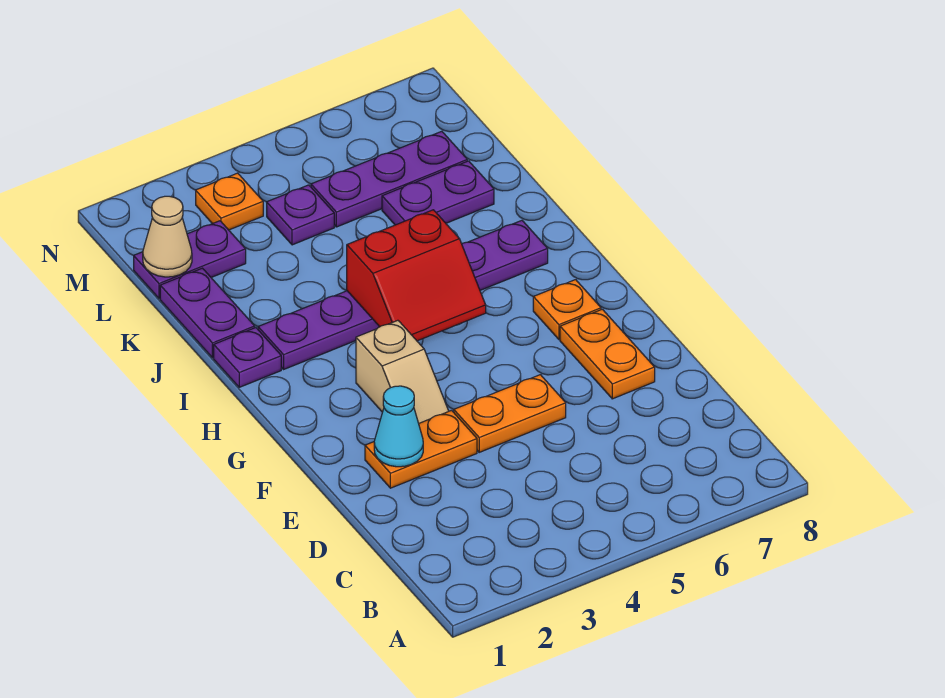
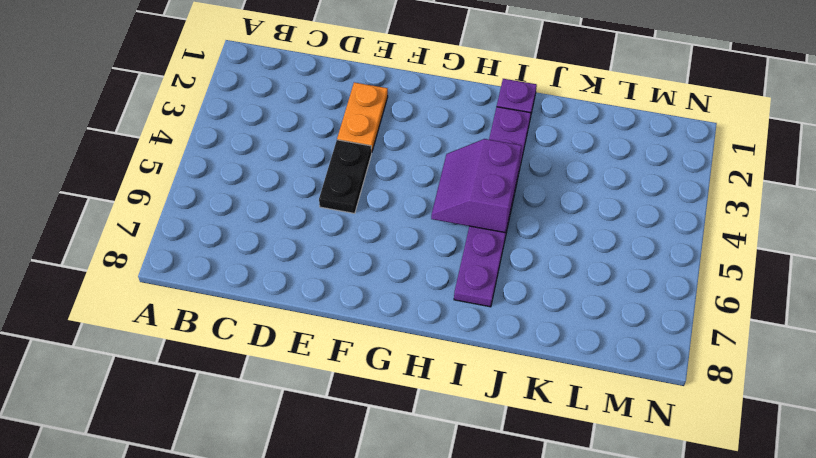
black plate E4:E5 level 1 -> orange plate E4:E5 level 1
purple slope H4:I5 level 2 top I -> red slope H4:I5 level 2 top I
none -> orange plate E7:F7 level 1
none -> tan slope F3:G3 level 1 top G
none -> orange plate G7 level 1

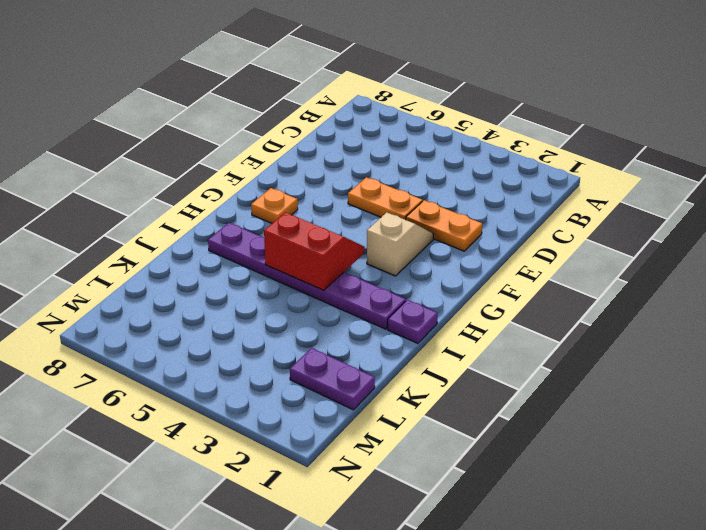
none -> orange plate E7:F7 level 1
none -> purple plate J1:K1 level 1
none -> purple plate K6:K7 level 1

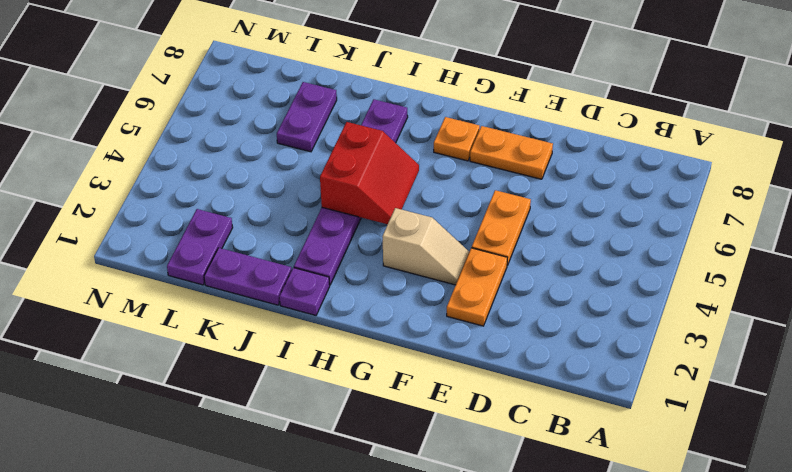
none -> purple plate L4 level 1
none -> purple plate L5:L7 level 1
none -> orange plate M3 level 1

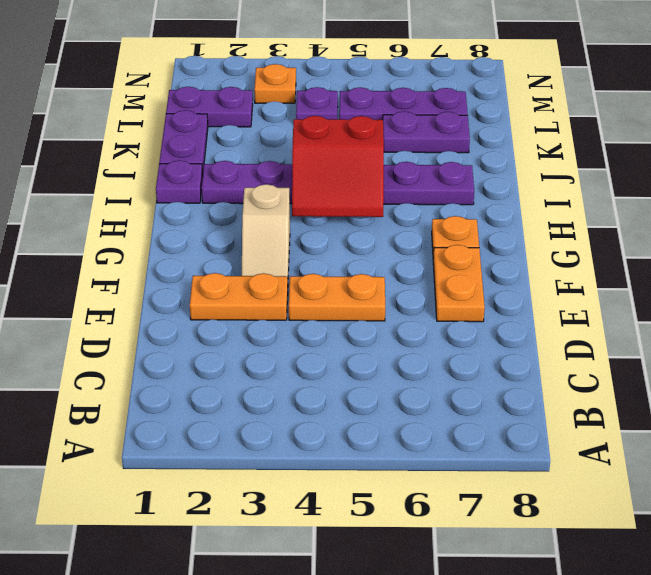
none -> cyan cone E2 level 2
none -> tan cone L1 level 2

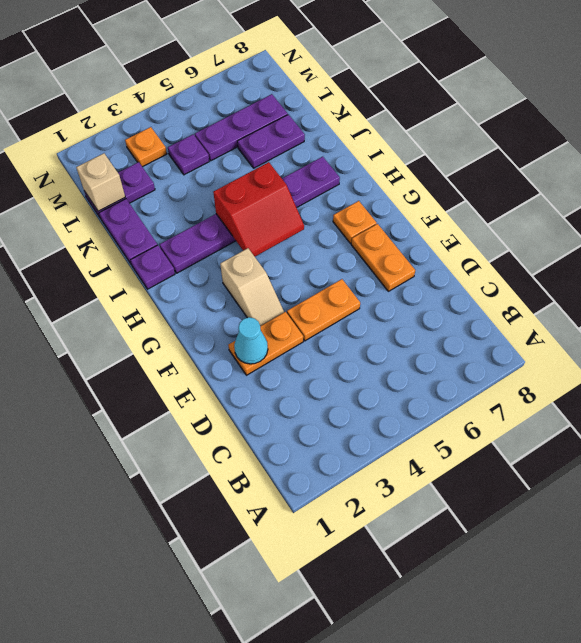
tan brick L1 level 2 -> tan cone L1 level 2

